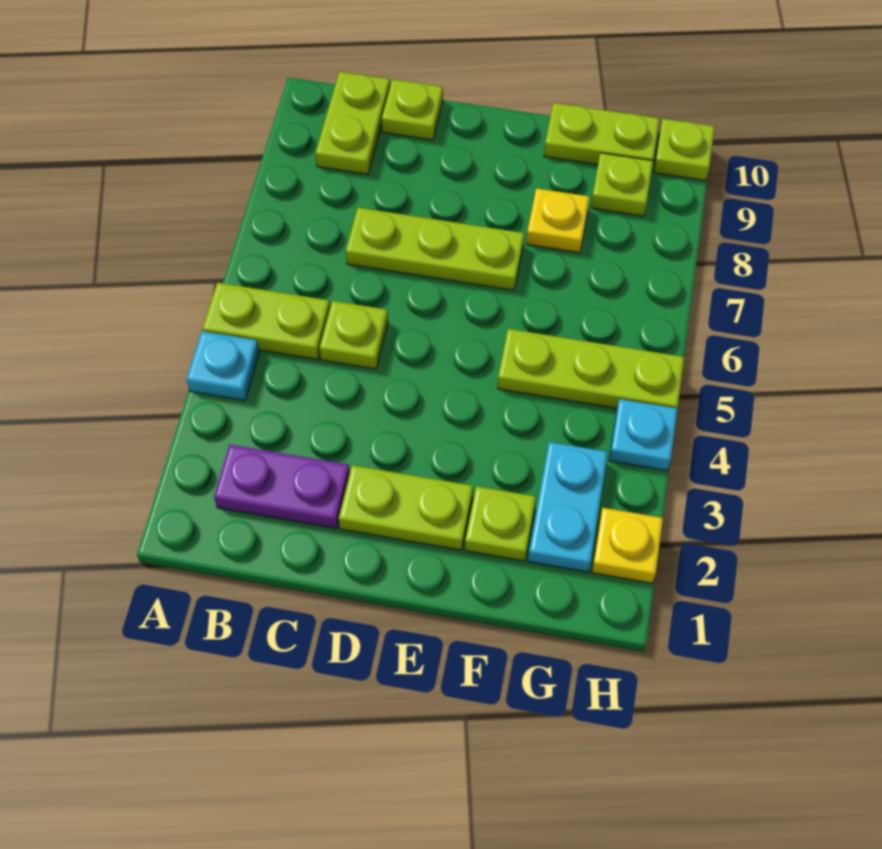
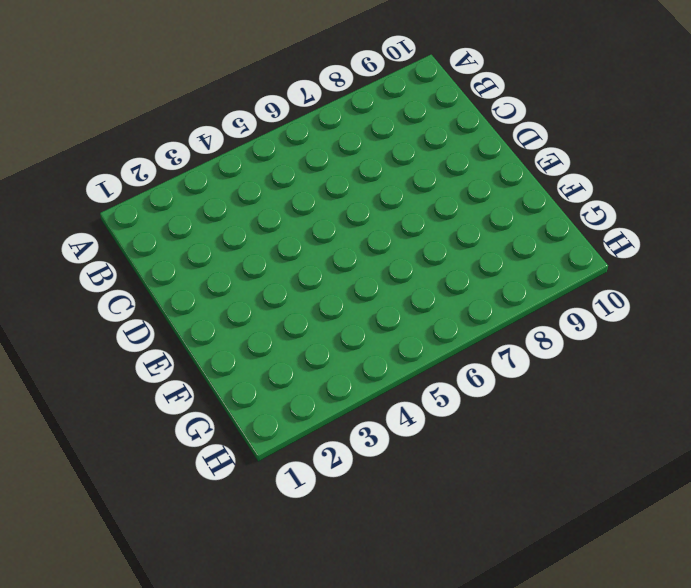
none -> cyan plate A4 level 1
none -> lime plate A5:B5 level 1
none -> purple plate B2:C2 level 1

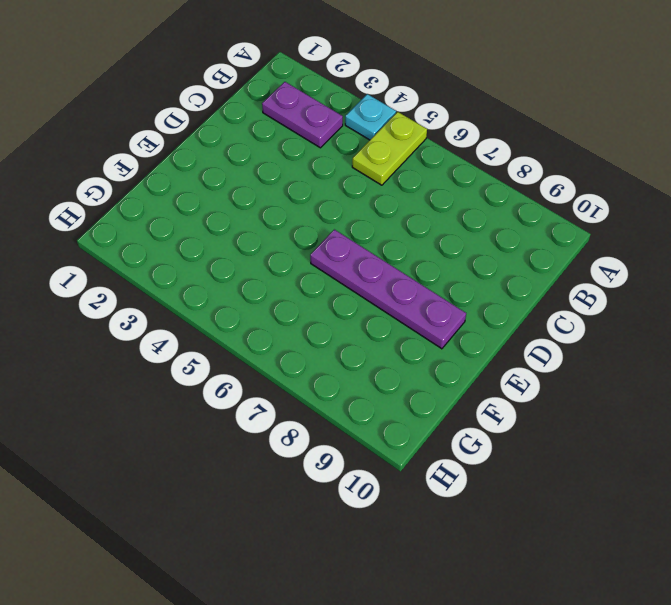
purple plate B2:B3 level 1 -> purple plate B2:C2 level 1
purple plate E6:E9 level 1 -> lime plate C7:E7 level 1
none -> lime plate B9:B10 level 1
none -> lime plate C5 level 1
none -> lime plate C10 level 1

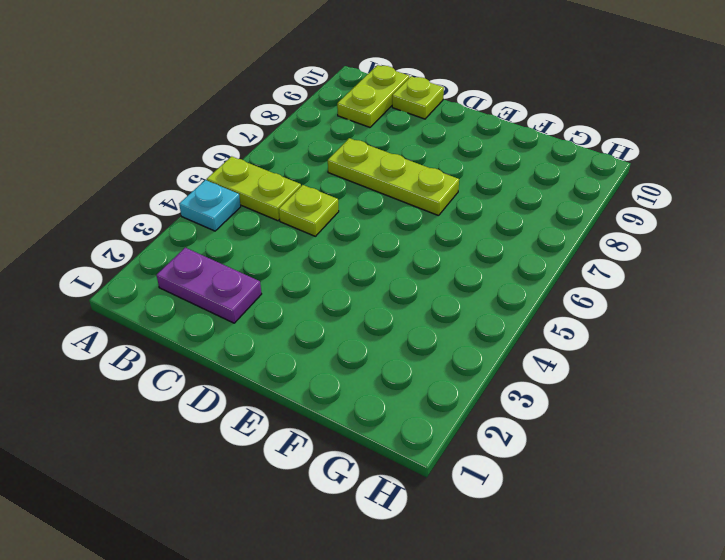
none -> lime plate D2:E2 level 1
none -> lime plate F2 level 1
none -> lime plate F5:H5 level 1

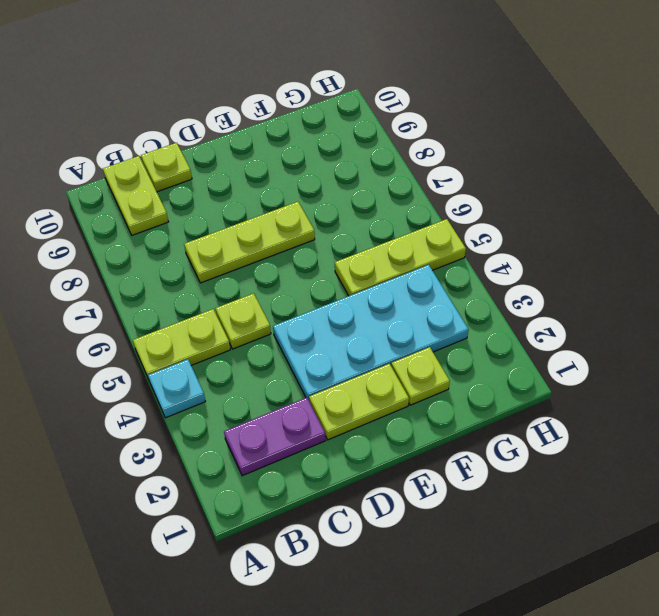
cyan plate D3:G4 level 1 -> cyan plate G2:G3 level 1
none -> yellow plate F8 level 1
none -> lime plate F10:G10 level 1
none -> lime plate G9 level 1

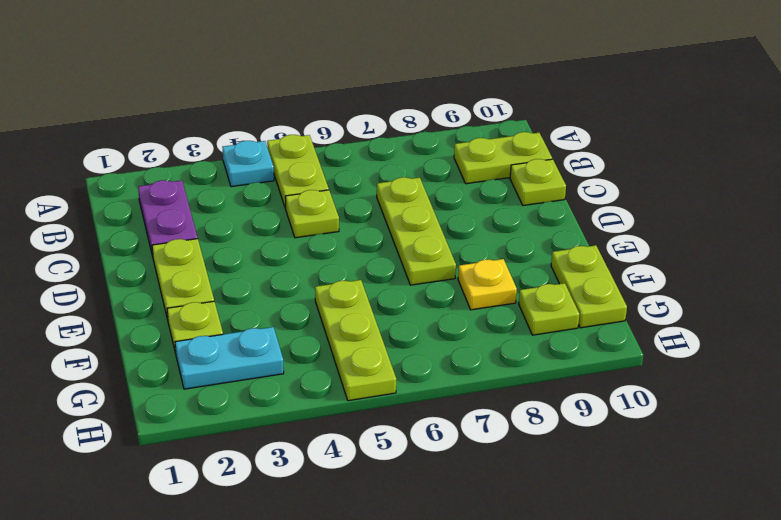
none -> yellow plate H2 level 1
none -> cyan plate H4 level 1
none -> lime plate H10 level 1

